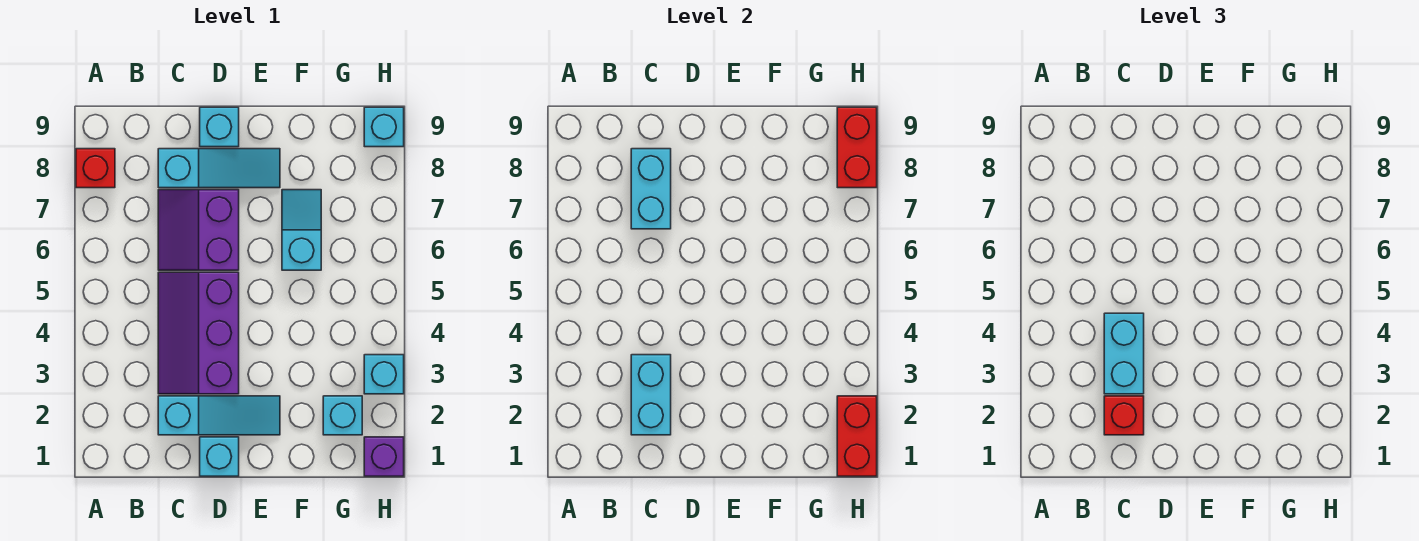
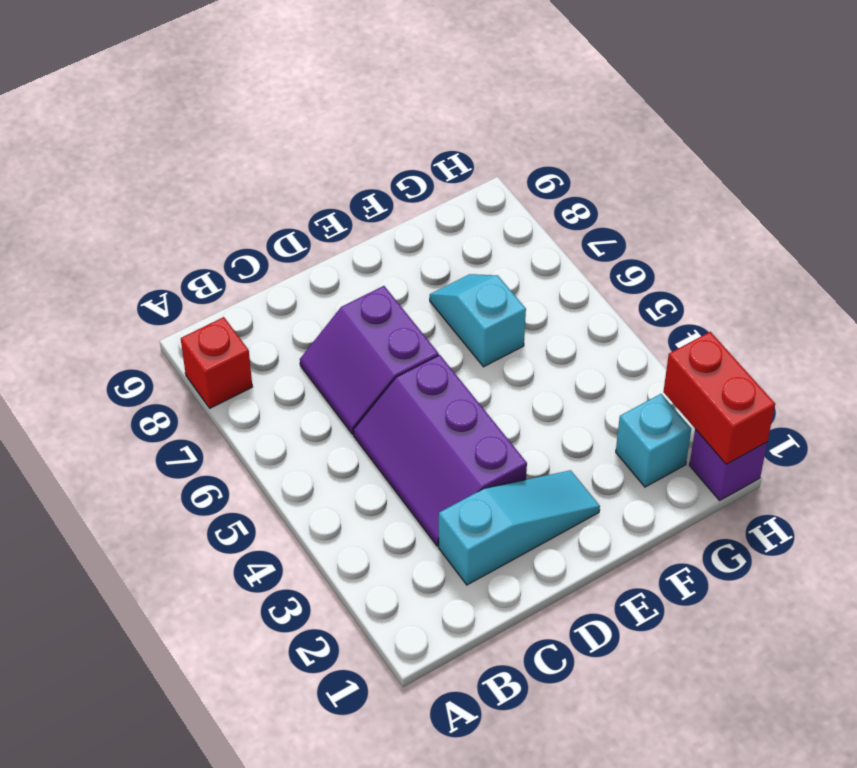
none -> cyan slope C8:E8 level 1 top C
none -> cyan brick D1 level 1
none -> cyan brick D9 level 1

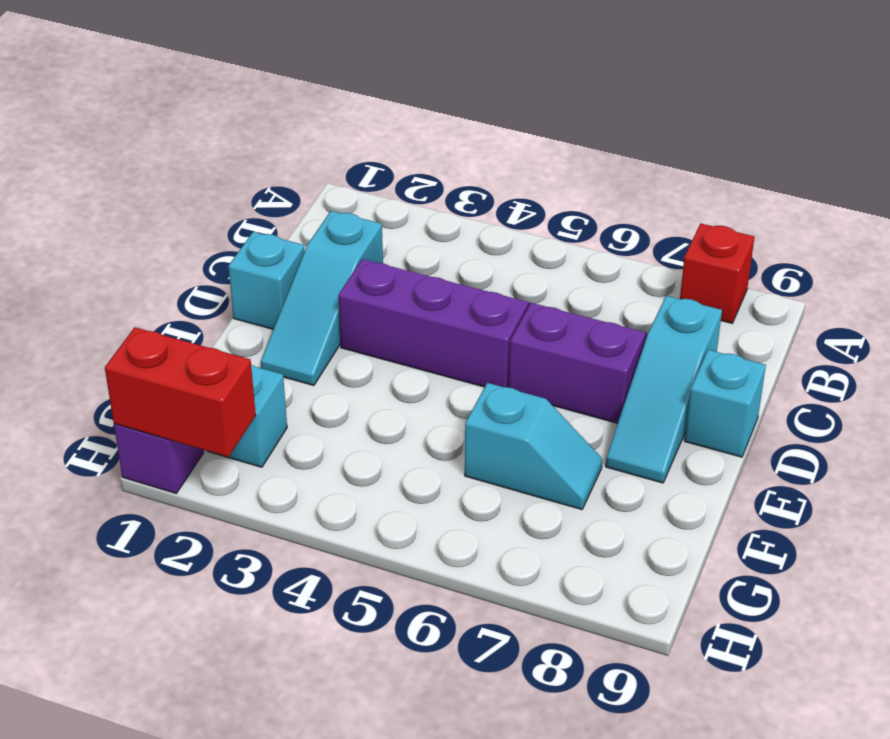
none -> cyan brick H3 level 1
none -> cyan brick H9 level 1
none -> cyan brick C2:C3 level 2

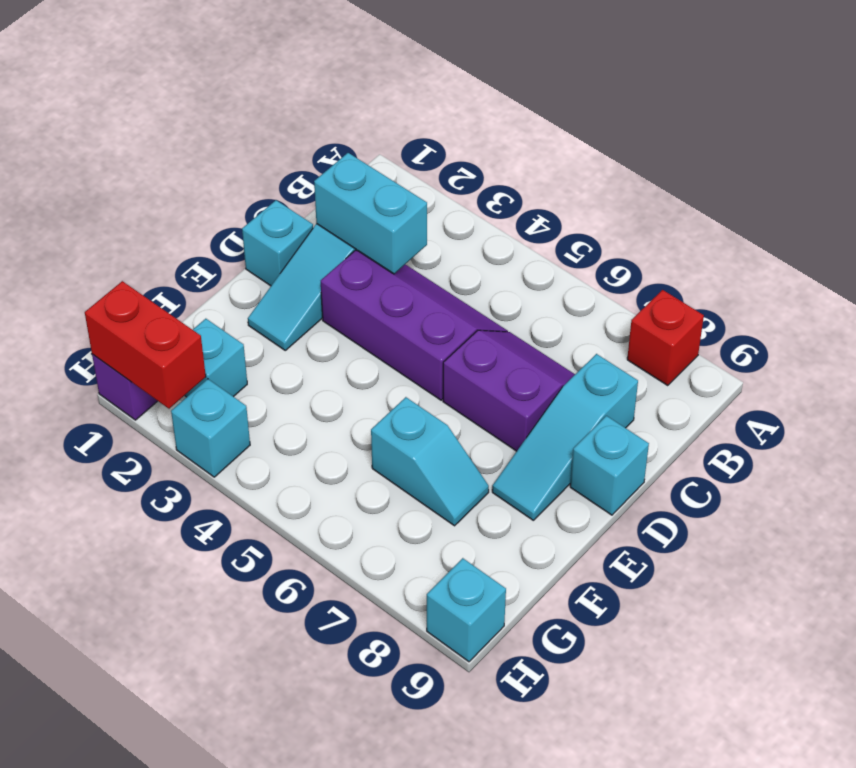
none -> cyan brick C7:C8 level 2
none -> red brick H8:H9 level 2
none -> red brick C2 level 3

